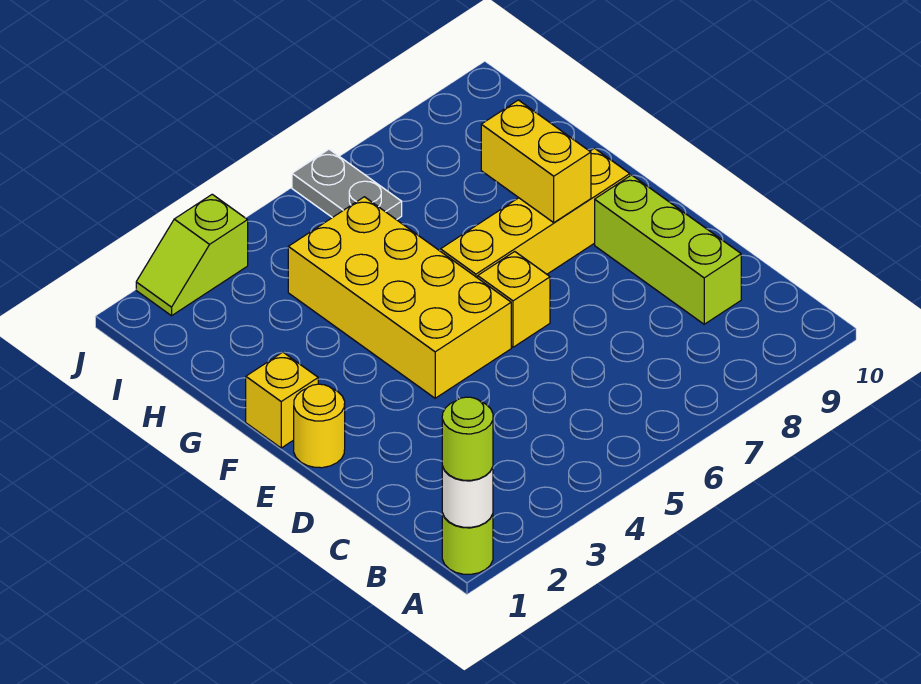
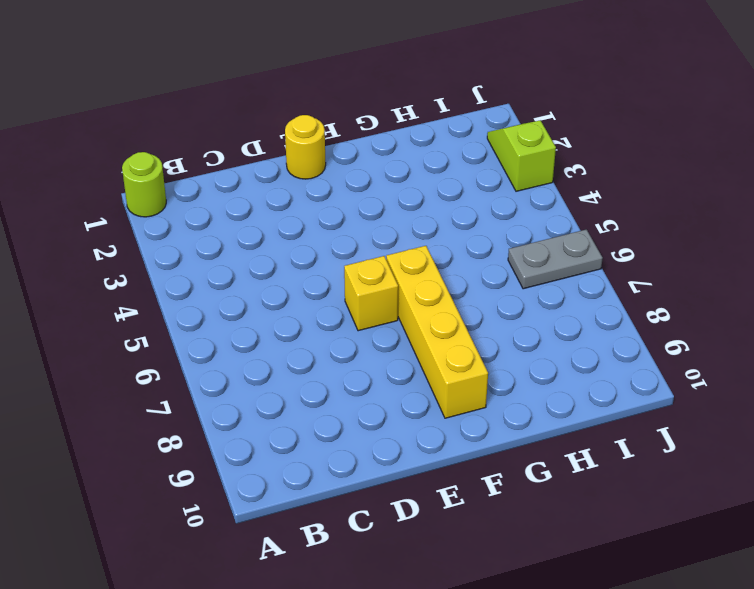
none -> lime brick C9:E9 level 1
none -> yellow brick E4:H5 level 1
none -> yellow brick F1 level 1

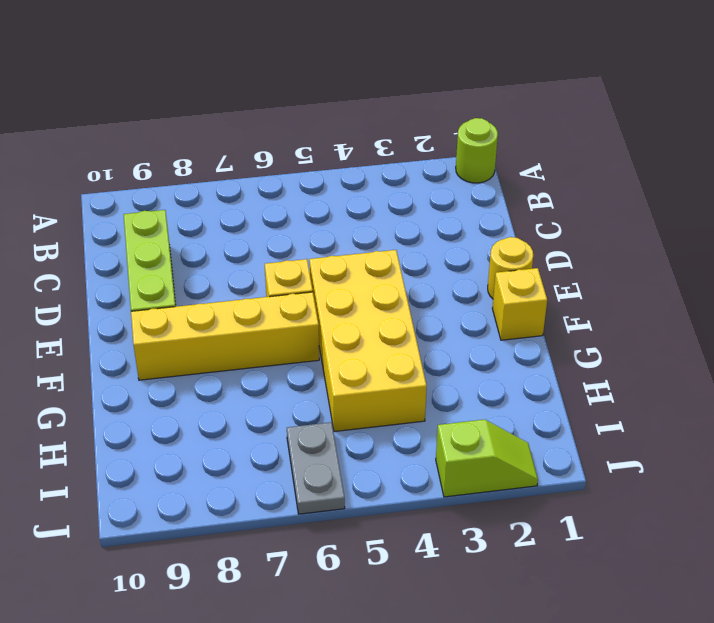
none -> white round brick A1 level 2
none -> yellow brick F8:G8 level 2
none -> lime round brick A1 level 3

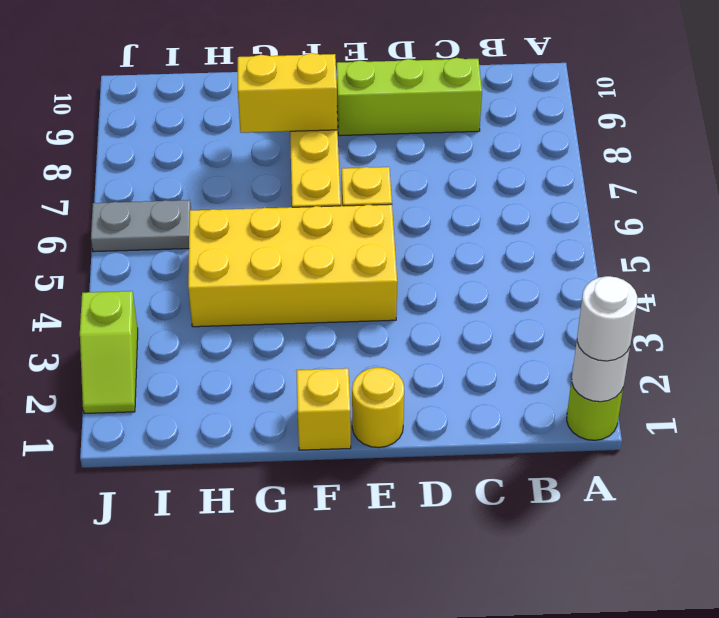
white round brick A1 level 3 -> lime round brick A1 level 3

